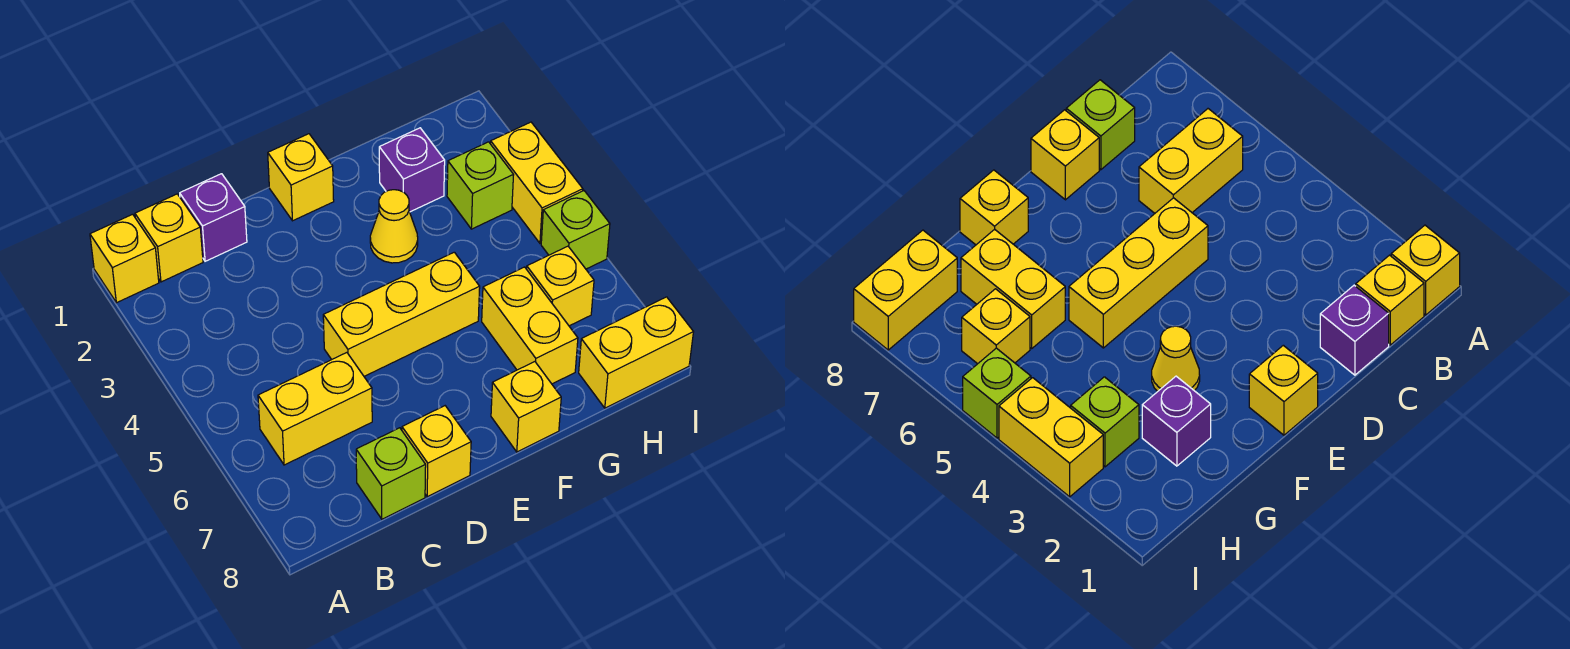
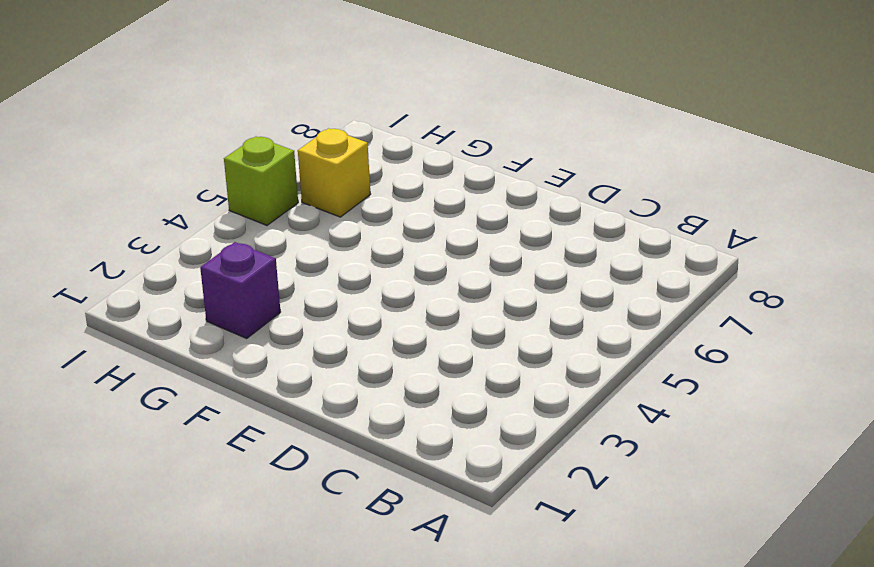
none -> yellow brick A1 level 1
none -> yellow brick B1 level 1
none -> yellow brick B6:C6 level 1

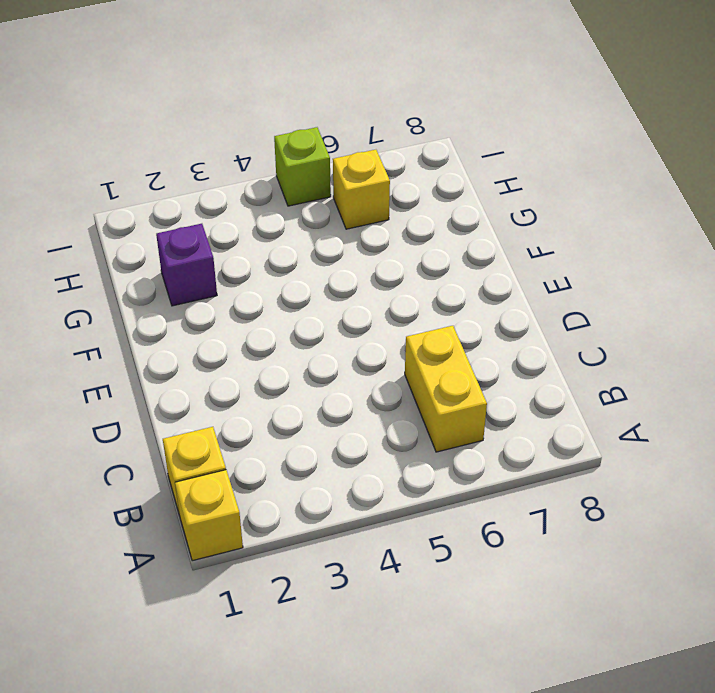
none -> purple brick C1 level 1
none -> lime brick C8 level 1
none -> yellow brick D5:F5 level 1

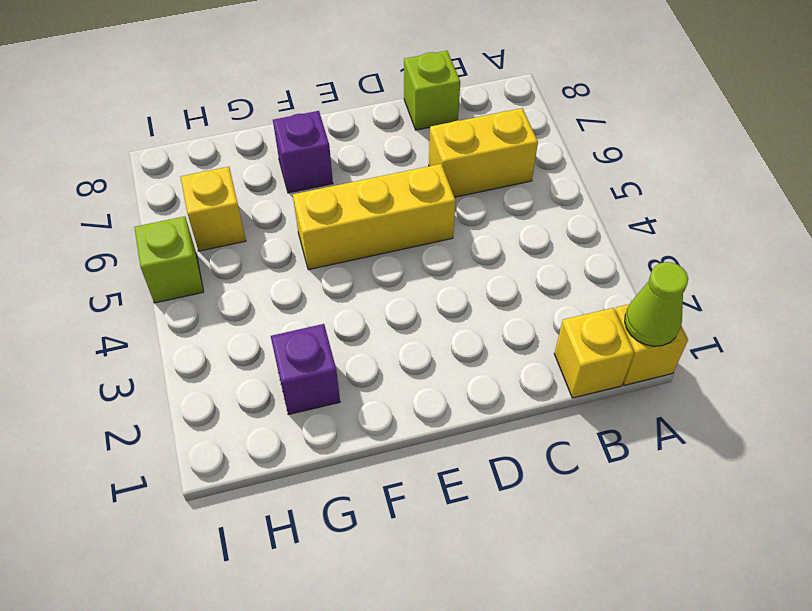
lime cone A1 level 2 -> none
purple brick F7 level 1 -> purple brick C1 level 1
none -> yellow brick D8 level 1
none -> yellow brick E1 level 1
none -> yellow cone F3 level 1

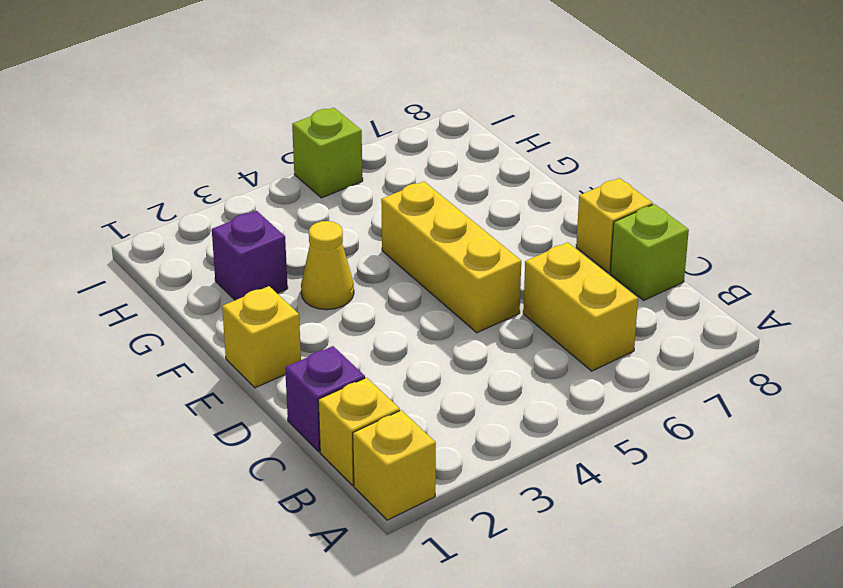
none -> yellow brick F8 level 1
none -> yellow brick G6:G7 level 1
none -> lime brick H3 level 1

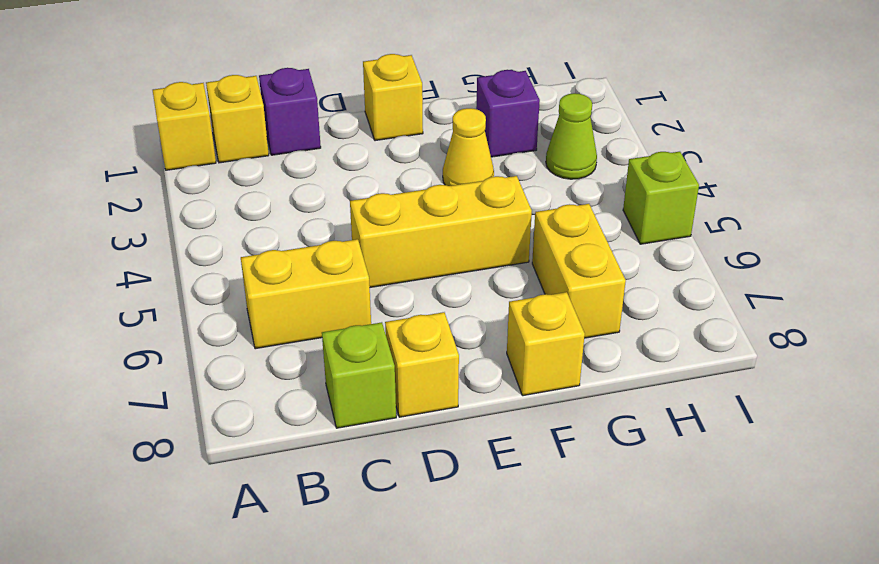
lime cone H3 level 1 -> lime brick H3 level 1
none -> yellow brick H6 level 1
none -> yellow brick H8:I8 level 1
none -> yellow brick I3:I4 level 1

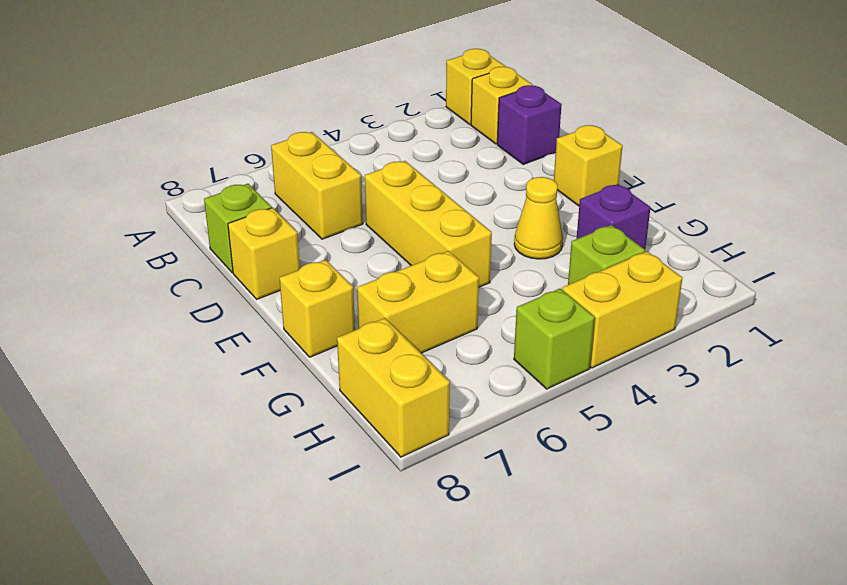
none -> yellow brick H6 level 1

